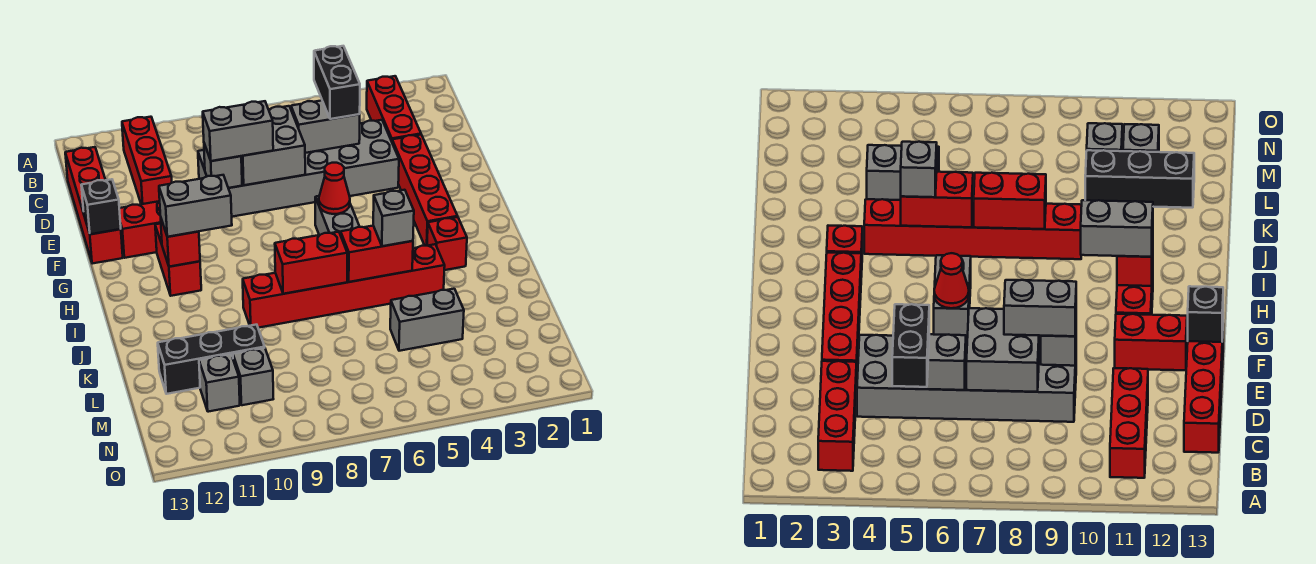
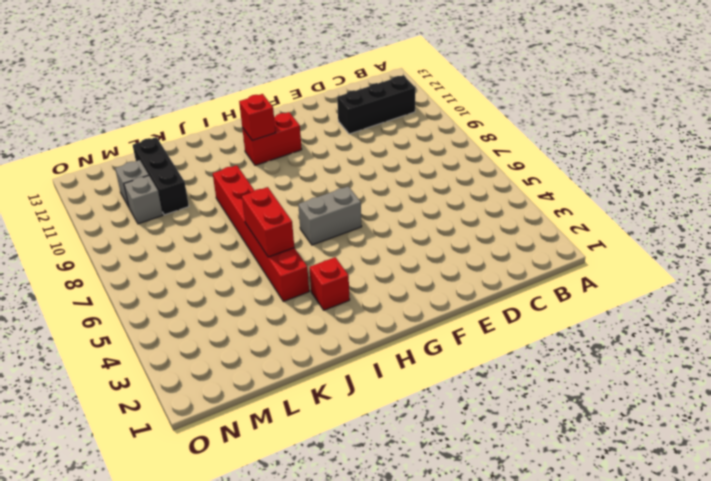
black brick B11:D11 level 1 -> red brick B11:D11 level 1
none -> red brick B3:D3 level 1
none -> red brick C13:F13 level 1
none -> grey brick D4:E9 level 1

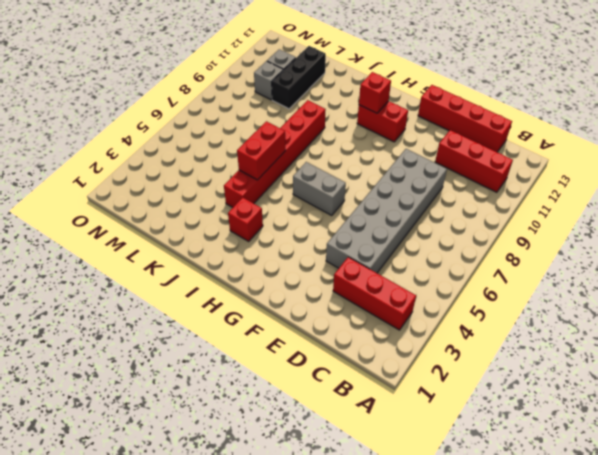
none -> red brick E3:H3 level 1
none -> red brick F11:F12 level 1
none -> grey brick L4:L5 level 1

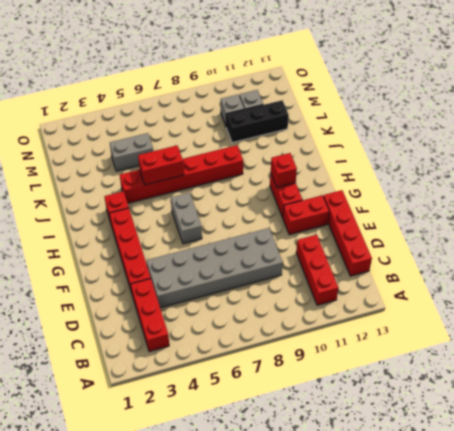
none -> grey brick D5:D6 level 2
none -> grey brick D7:E8 level 2
none -> grey brick E9 level 2

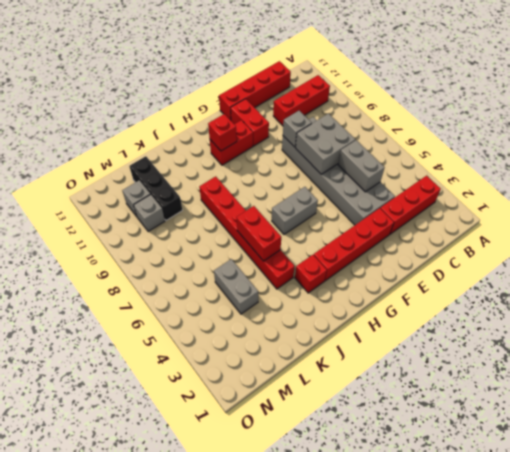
none -> black brick F13 level 2
none -> red cone G6 level 2
none -> red brick J7:J8 level 2

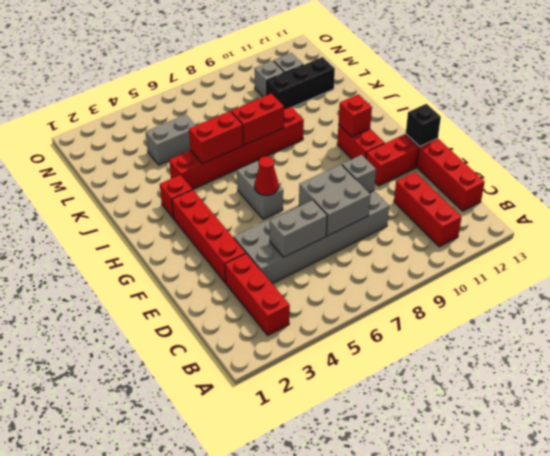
none -> black brick C5:D5 level 3
none -> grey brick E8:E9 level 3
none -> grey brick H10:H11 level 3

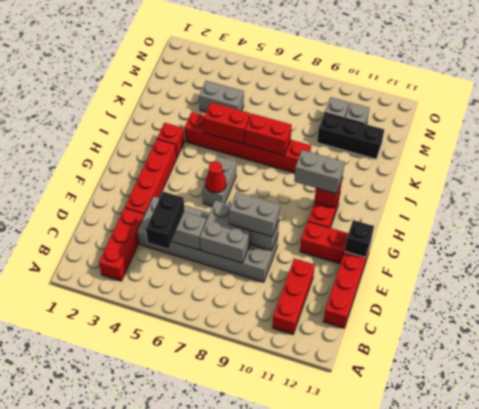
none -> grey brick J5 level 3

